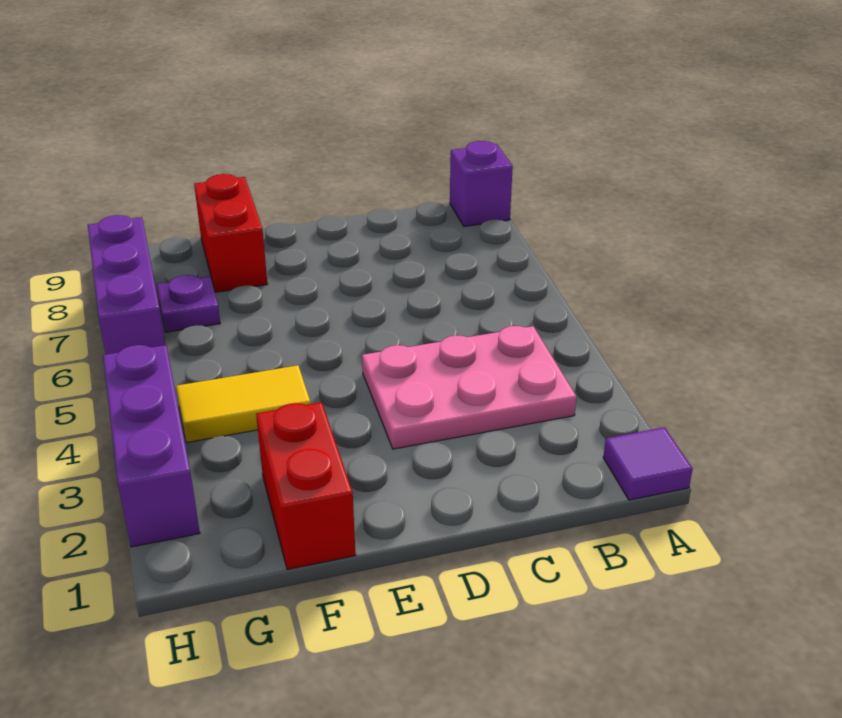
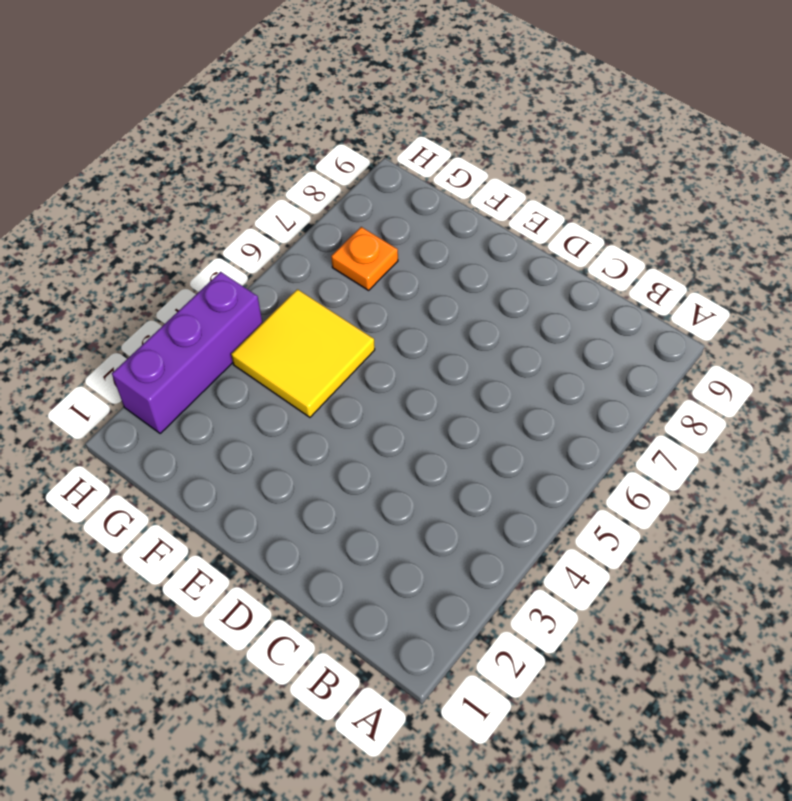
yellow tile F4:G5 level 1 -> yellow tile F4:G4 level 1
orange plate G7 level 1 -> purple plate G7 level 1
none -> purple tile A1 level 1
none -> purple brick A9 level 1

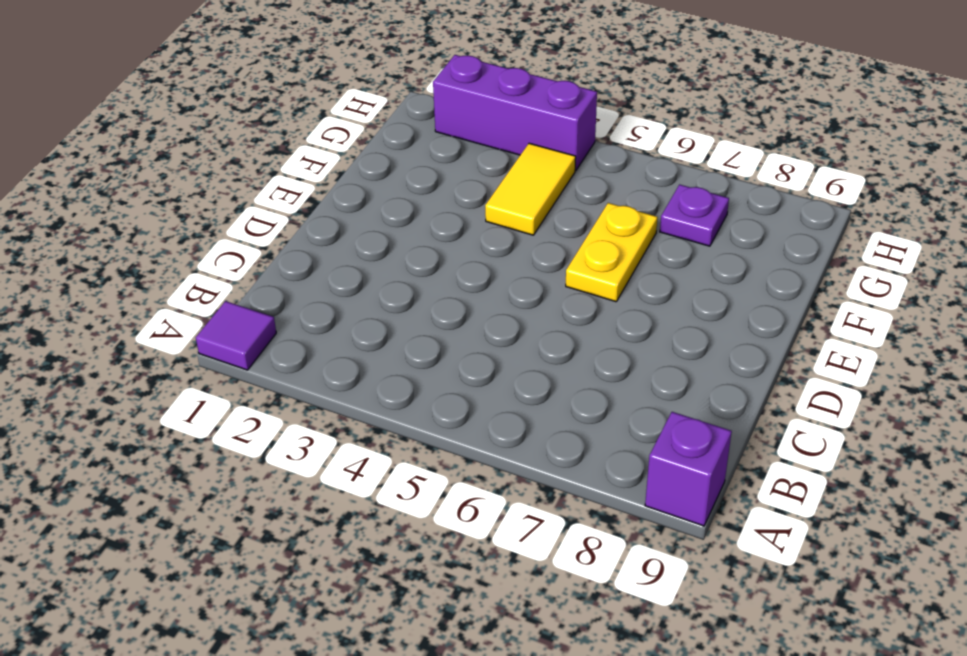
yellow plate E6:F6 level 1 -> none
none -> pink plate B3:D4 level 1
none -> red brick F1:F2 level 1

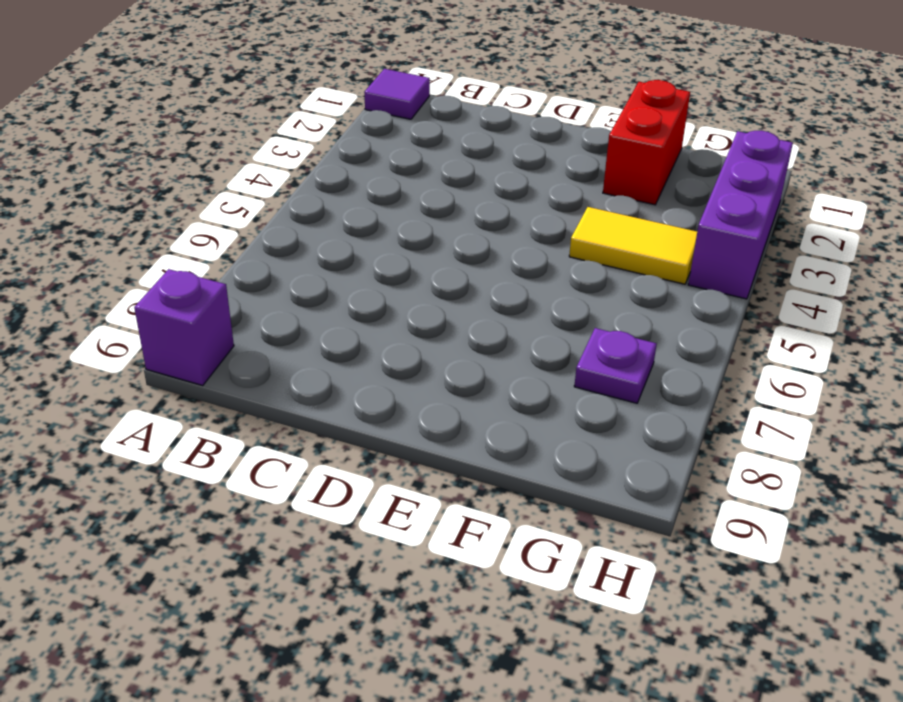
none -> pink plate B3:D4 level 1
none -> red brick F8:F9 level 1

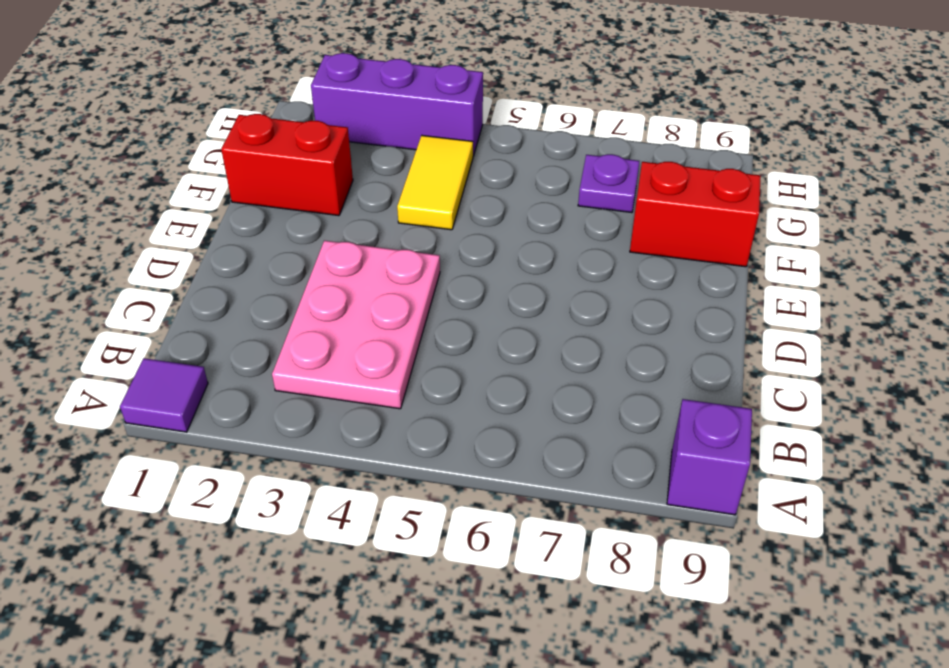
none -> purple brick H6:H8 level 1

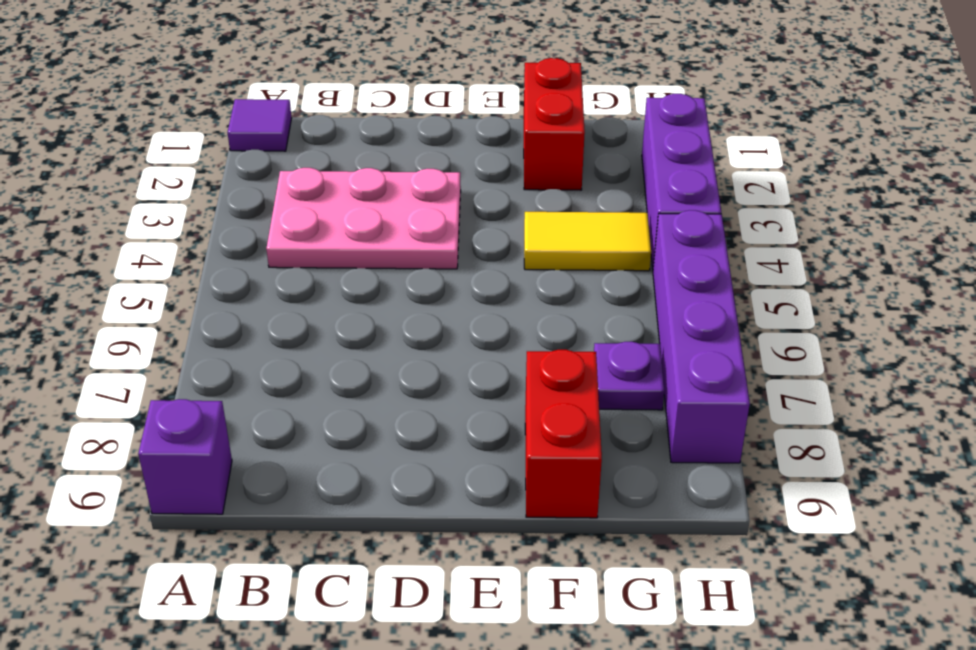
purple brick H5:H8 level 1 -> purple brick H6:H8 level 1

